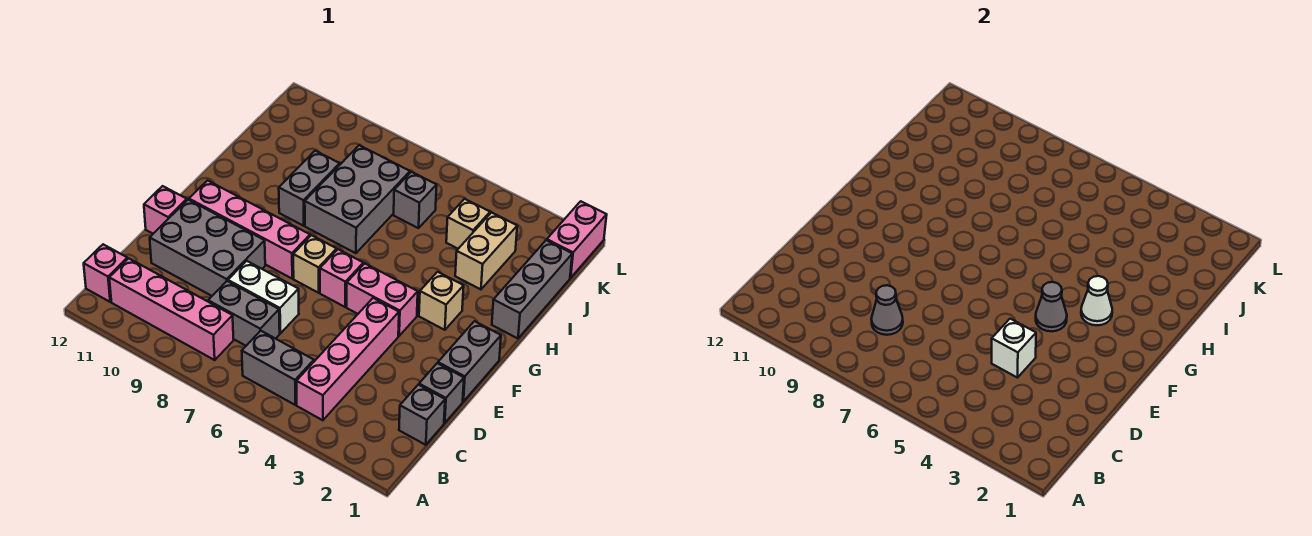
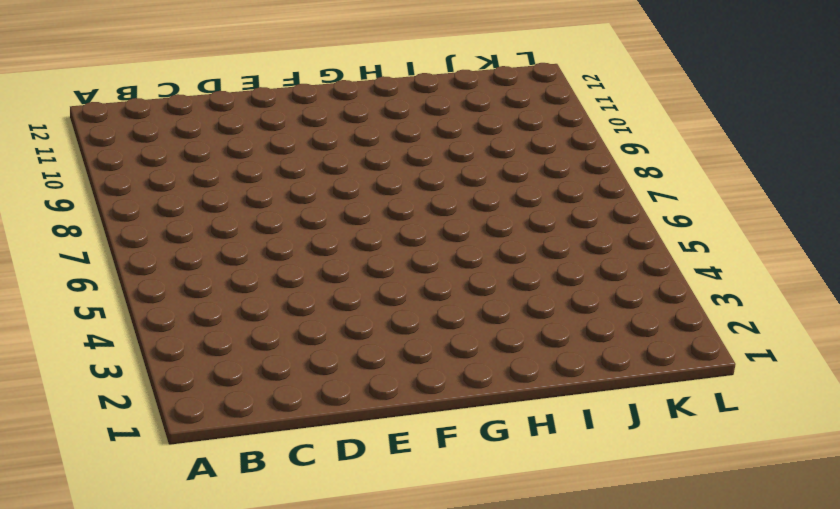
none -> pink brick B4:E4 level 1
none -> grey brick B5:B6 level 1
none -> pink brick B8:B11 level 1

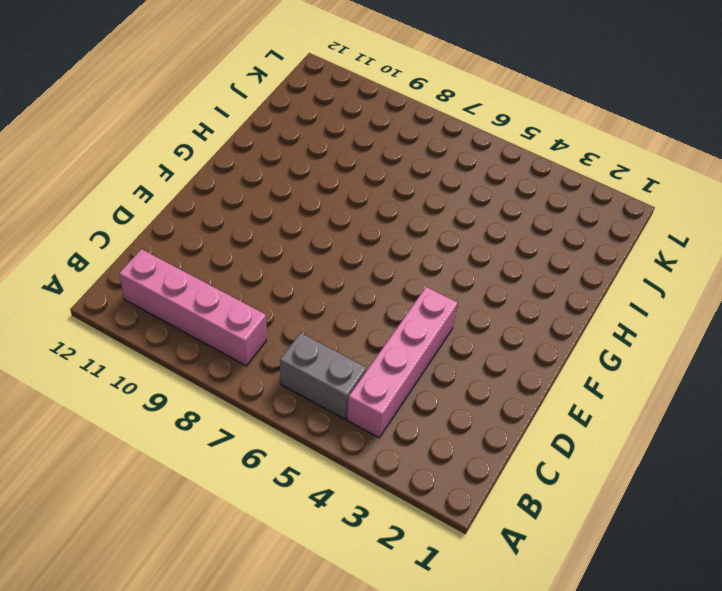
none -> pink brick B12 level 1
none -> grey brick C1 level 1
none -> grey brick C7:C8 level 1

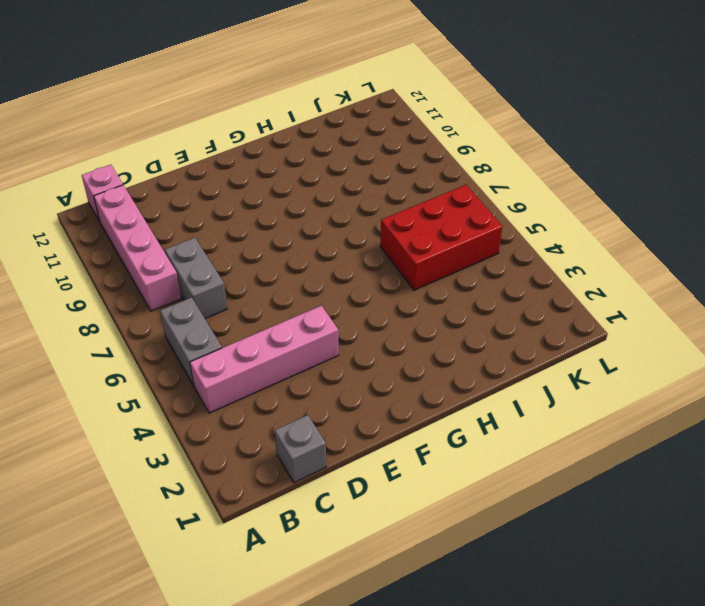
red brick I5:K6 level 1 -> grey brick J6 level 1
none -> grey brick D1 level 1
none -> white brick D7:D8 level 1
none -> grey brick D9:E11 level 1

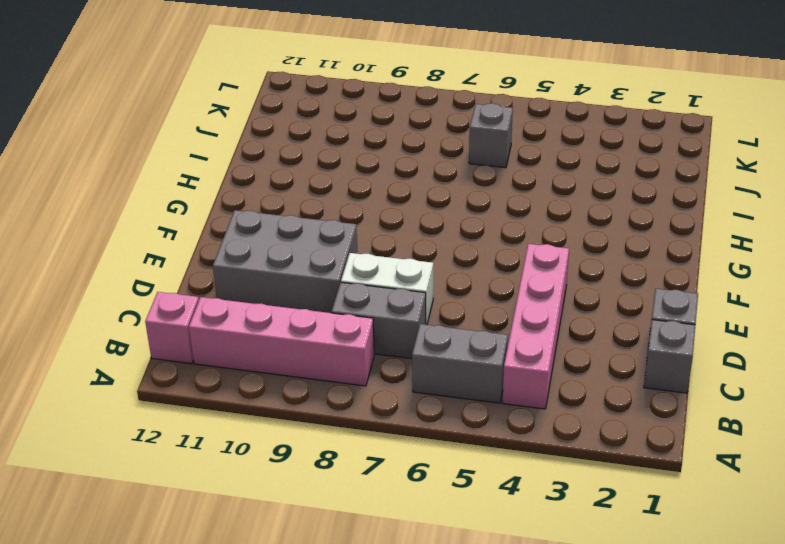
none -> grey brick E1:F1 level 1
none -> pink brick E12 level 1
none -> pink brick F4:F5 level 1

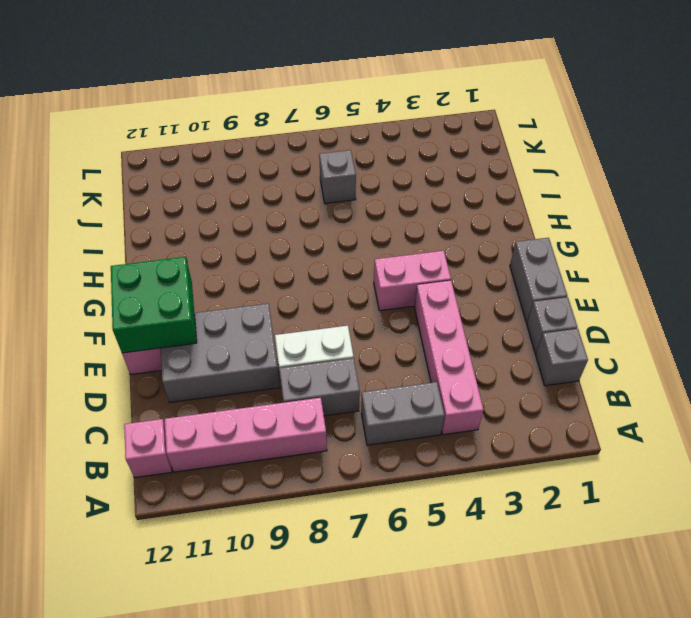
green brick E11:F12 level 2 -> none
none -> pink brick F6 level 1
none -> tan brick F7 level 1
none -> pink brick F8:F11 level 1

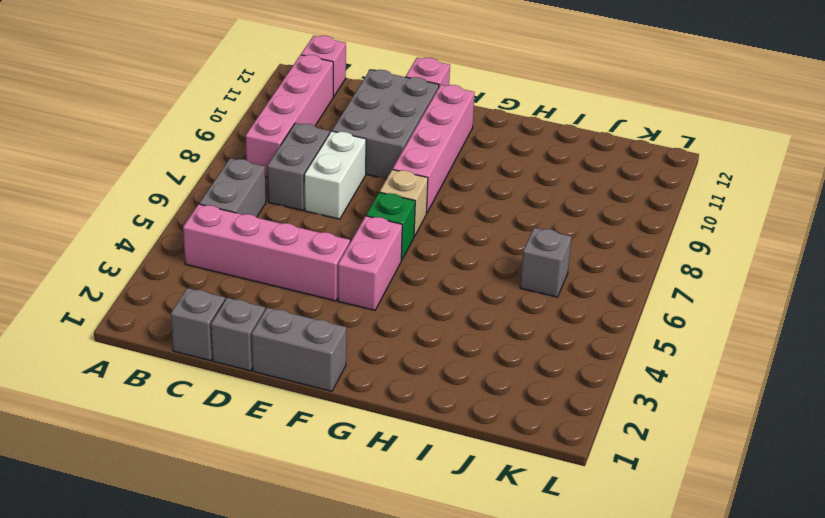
green brick F6 level 1 -> pink brick F6 level 1
none -> tan brick G3 level 1
none -> grey brick H1:J1 level 1
none -> grey brick H7:J8 level 1

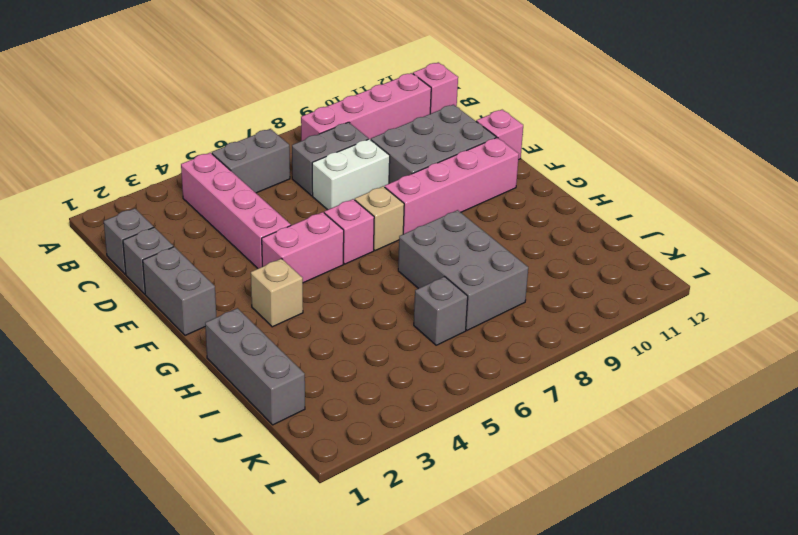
none -> grey brick H9:I9 level 1
none -> tan brick I3:J3 level 1
none -> tan brick J4 level 1

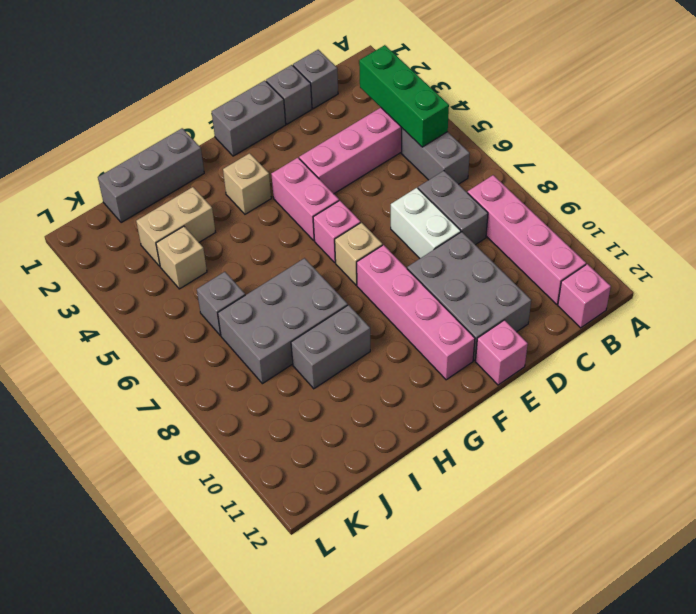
green brick B3:B5 level 2 -> none
none -> pink brick K1:L1 level 1
none -> grey cone C8 level 2
none -> white brick D4 level 2

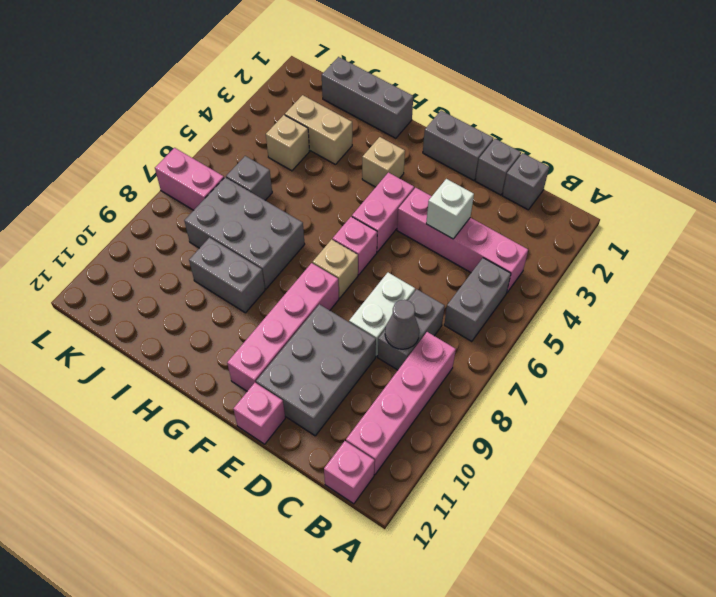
pink brick K7:L7 level 1 -> pink brick K1:L1 level 1
none -> grey cone F4 level 2
none -> white cone G3 level 2

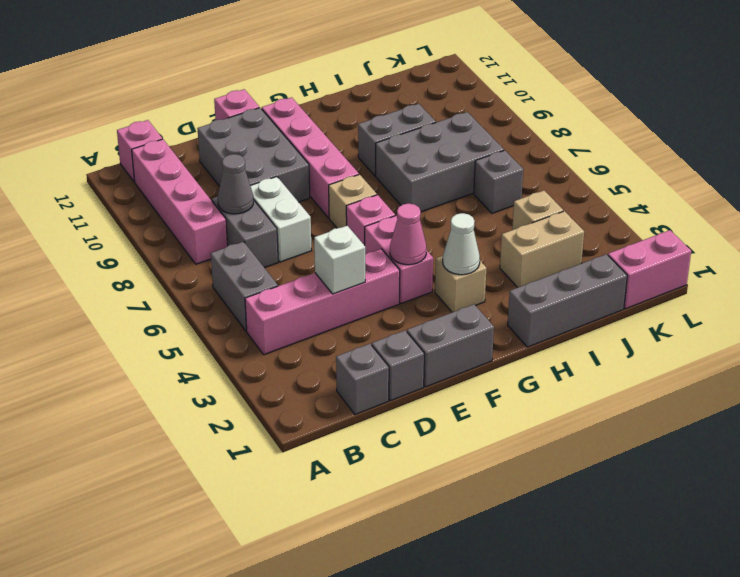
pink cone F4 level 2 -> grey cone F4 level 2

